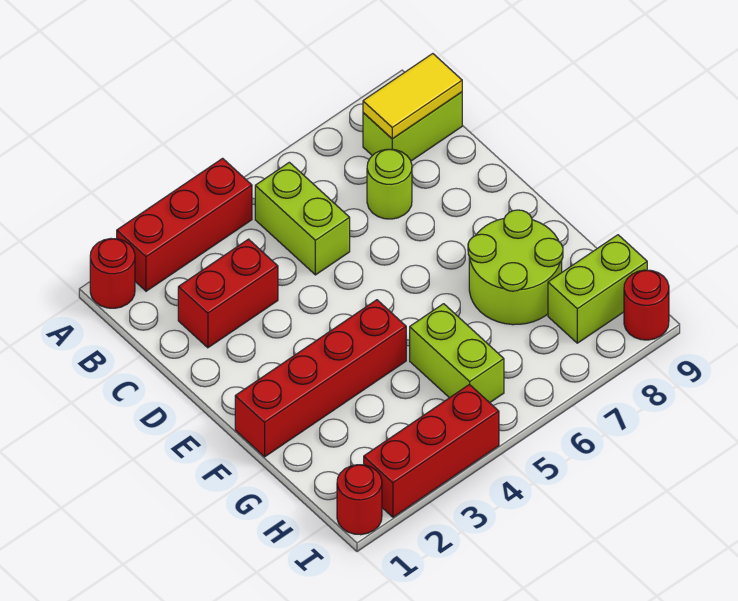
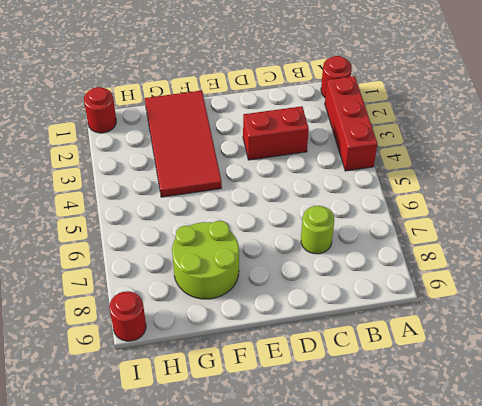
red brick C3:D3 level 1 -> red brick C2:C3 level 1
red tile F1:G4 level 1 -> red brick F1:F4 level 1
none -> lime brick B5:C5 level 1
none -> lime brick B8:B9 level 1
none -> lime brick G5:H5 level 1

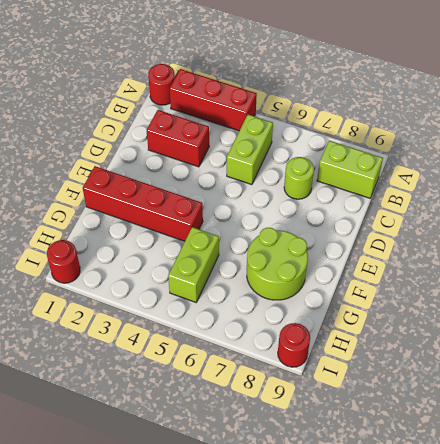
none -> lime brick H8:H9 level 1
none -> red brick I2:I4 level 1
none -> yellow tile B8:B9 level 2

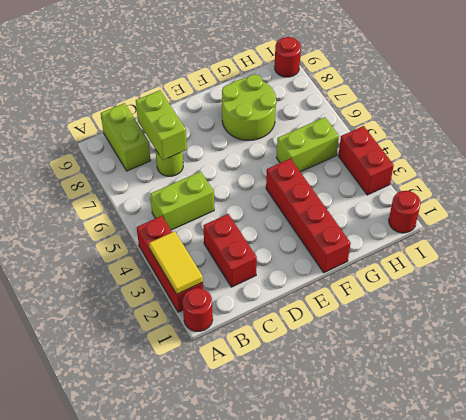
yellow tile A2:A3 level 2 -> yellow tile B8:B9 level 2
lime brick C7:C8 level 2 -> lime brick H8:H9 level 1
red brick I3:I4 level 1 -> red brick I2:I4 level 1

